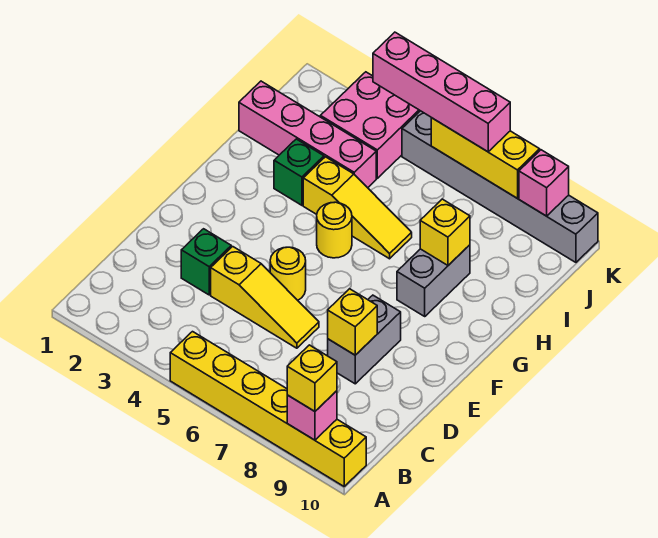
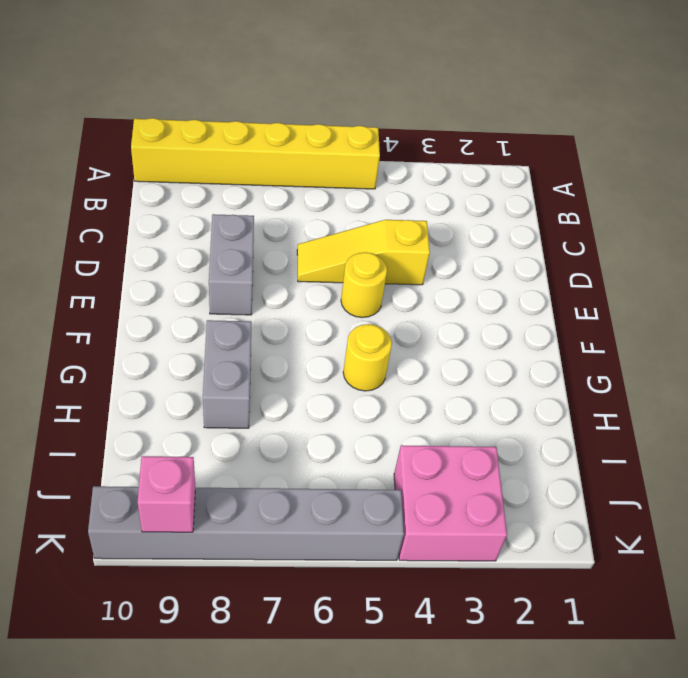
none -> green brick D3 level 1
none -> green brick H3 level 1
none -> yellow slope H4:H6 level 1 top 4

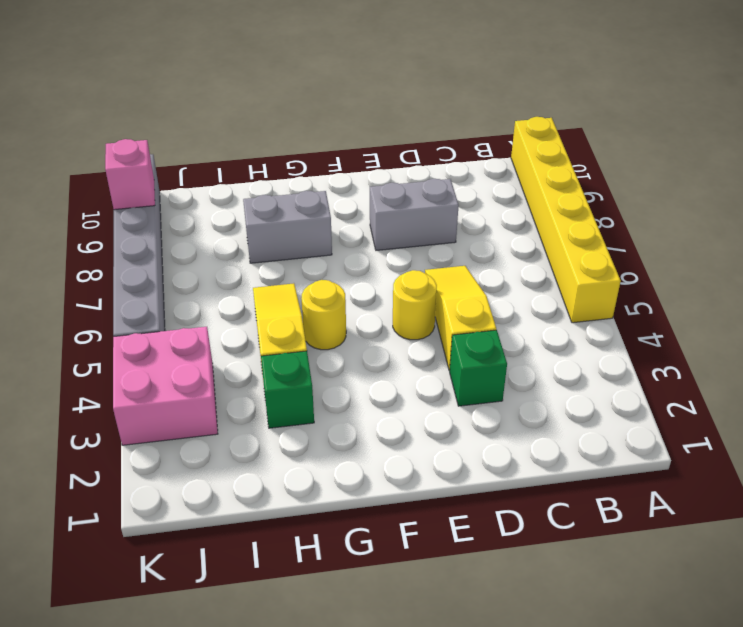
none -> pink brick I1:I4 level 1
none -> pink brick A9 level 2
none -> yellow brick D8 level 2

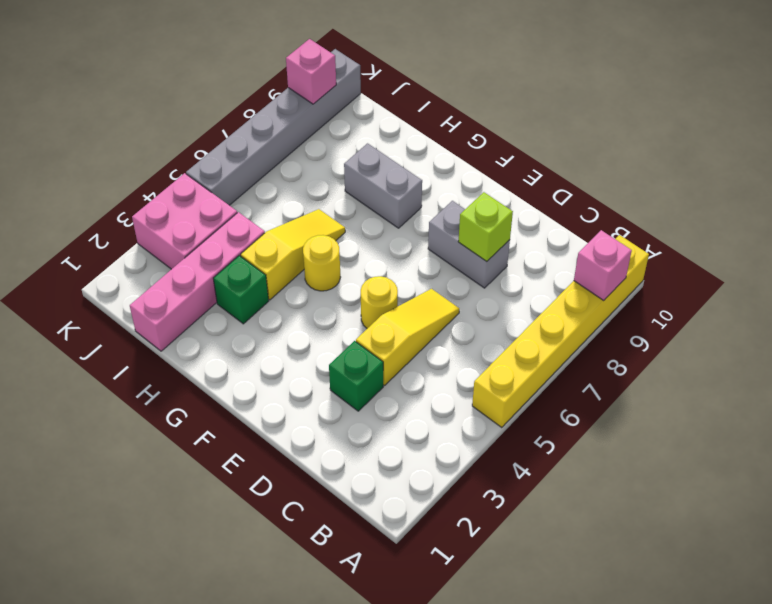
lime brick D8 level 2 -> yellow brick D8 level 2
none -> yellow brick H8 level 2
none -> yellow brick K6:K8 level 2
none -> yellow brick A9 level 3

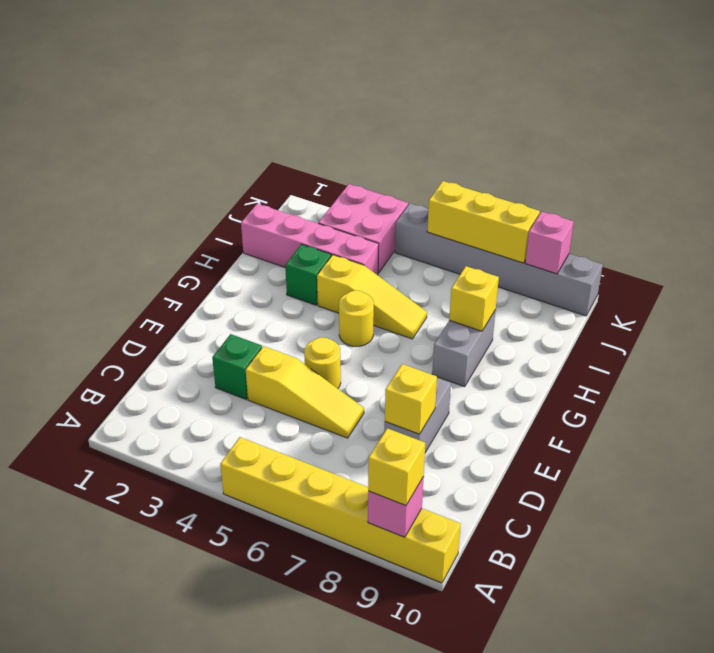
none -> pink brick K4:K7 level 3

